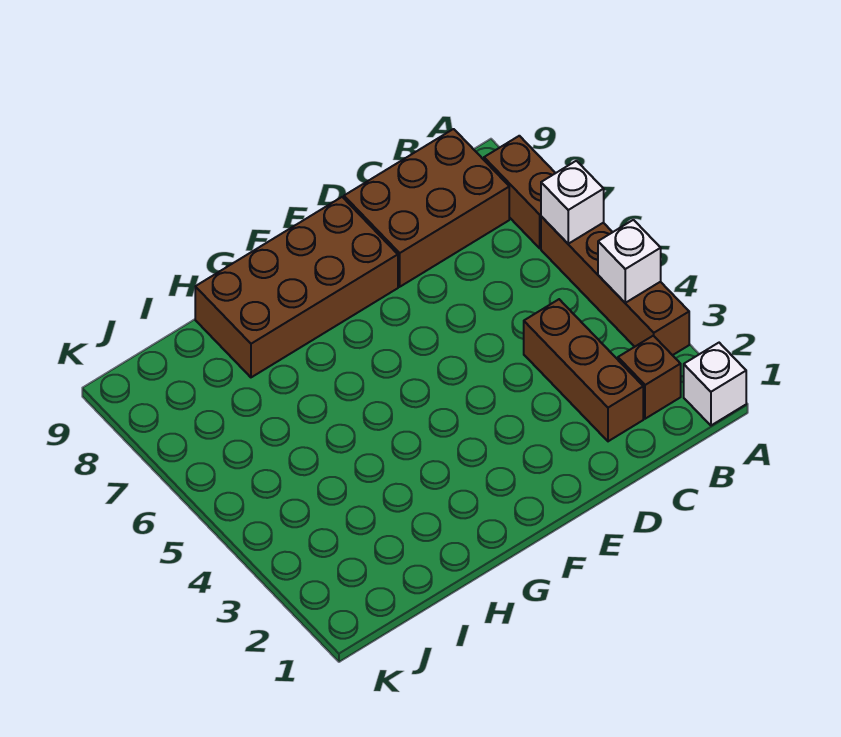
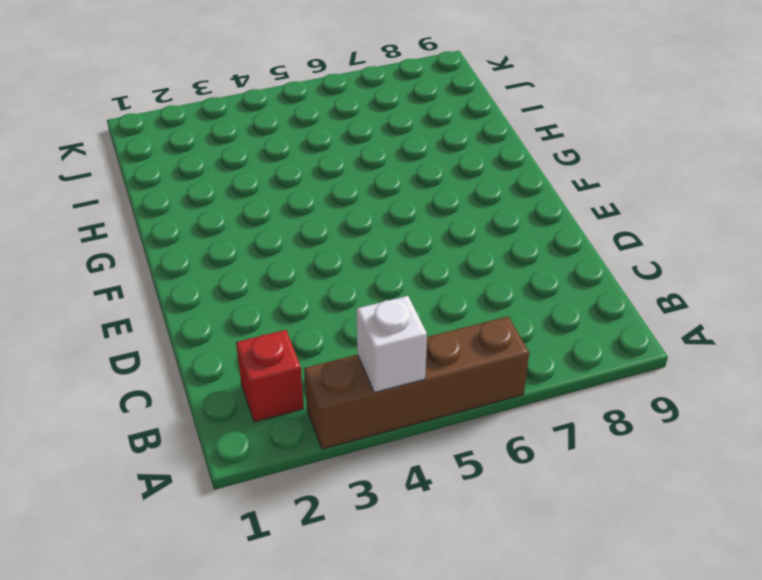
red brick B2 level 1 -> brown brick B2 level 1
none -> white brick A1 level 1
none -> brown brick A7:A8 level 1

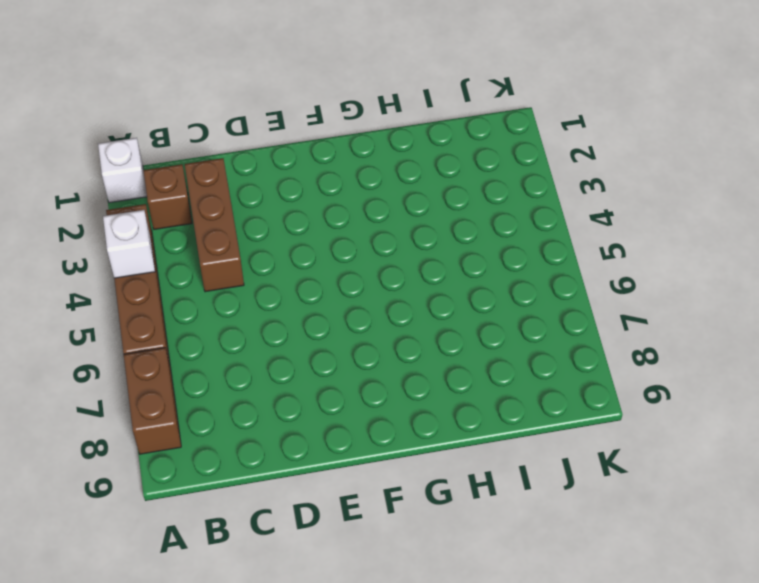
none -> brown brick B8:D9 level 1
none -> brown brick E8:H9 level 1

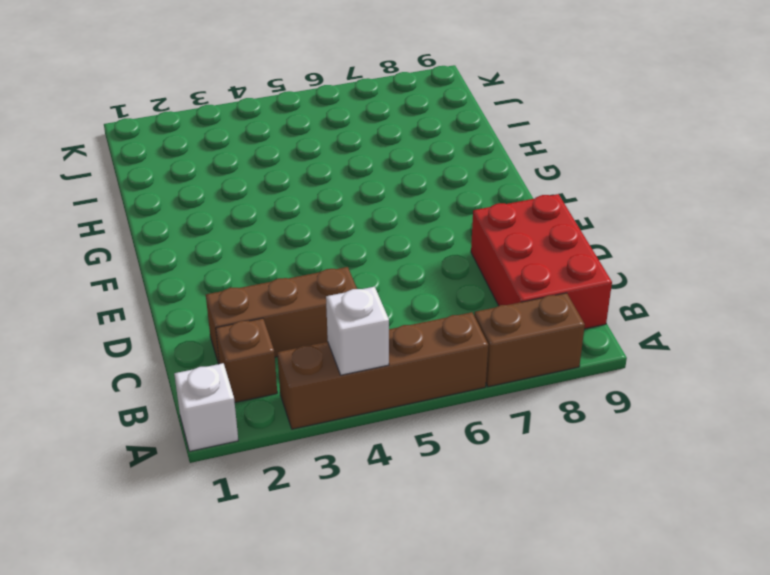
red brick B8:D9 level 1 -> brown brick B8:D9 level 1
none -> brown brick E8:H9 level 1
none -> white brick A6 level 2

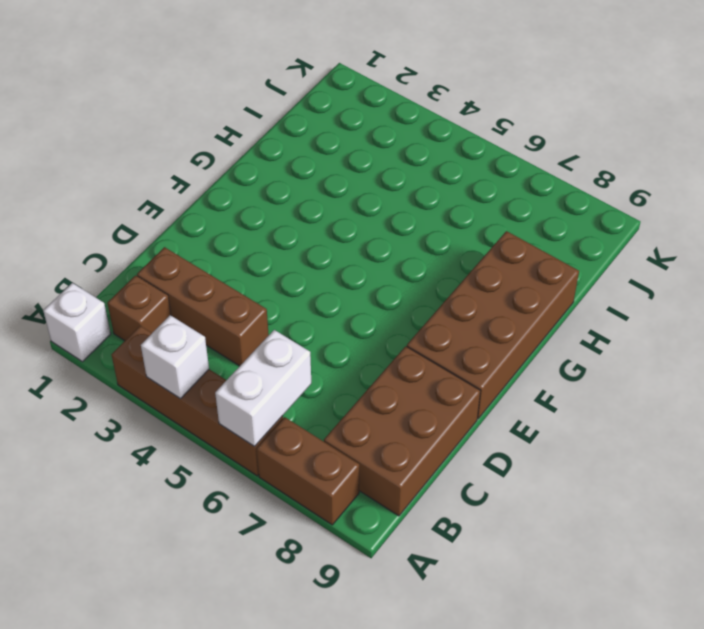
white brick A6:B6 level 2 -> white brick A6 level 2

